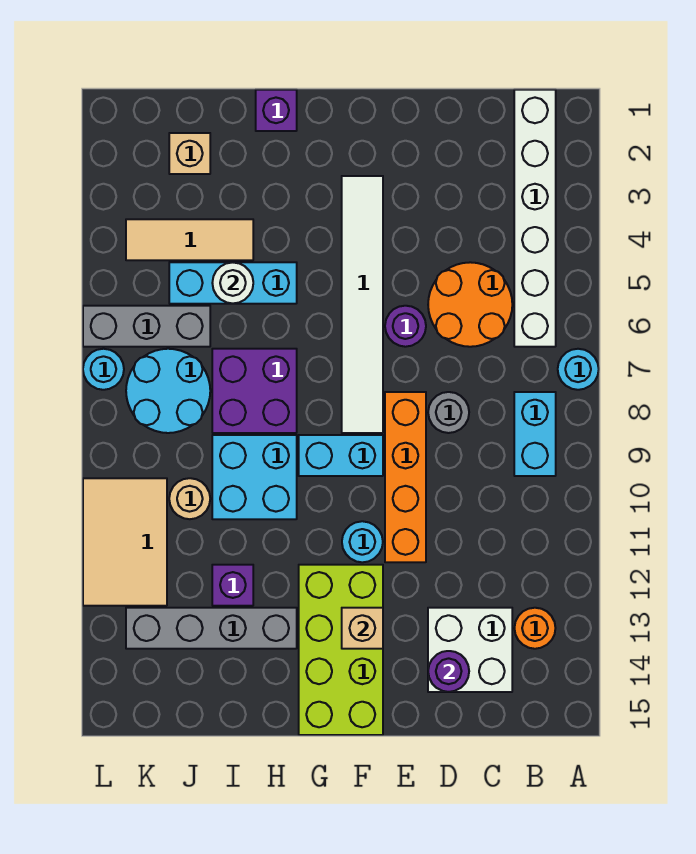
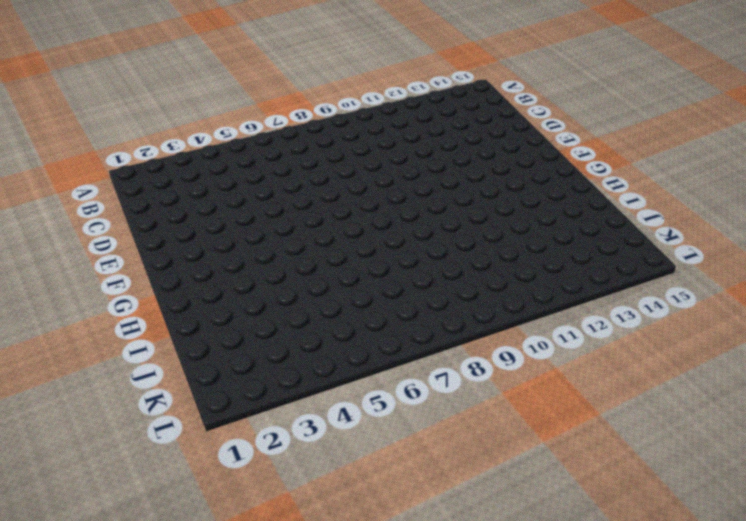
none -> cyan round brick A7 level 1
none -> white brick B1:B6 level 1
none -> cyan brick B8:B9 level 1

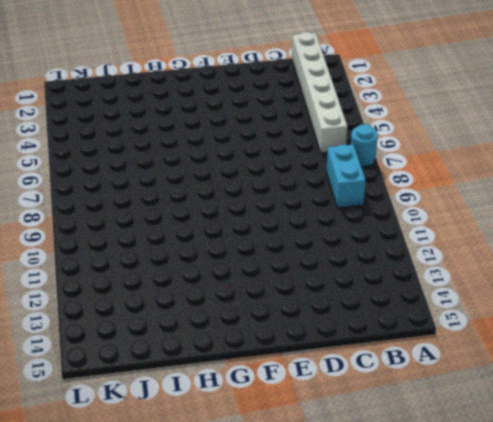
none -> orange round brick B13 level 1
none -> orange round brick C5:D6 level 1
none -> white brick C13:D14 level 1

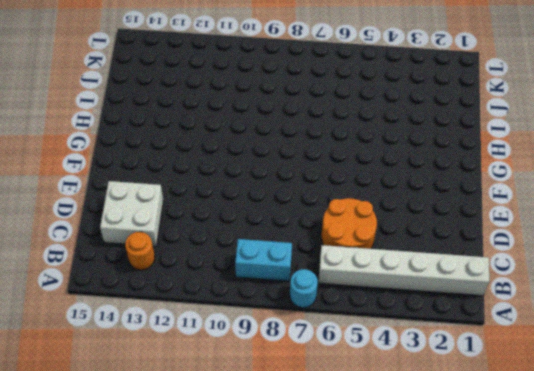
none -> grey round brick D8 level 1
none -> purple round brick E6 level 1
none -> orange brick E8:E11 level 1

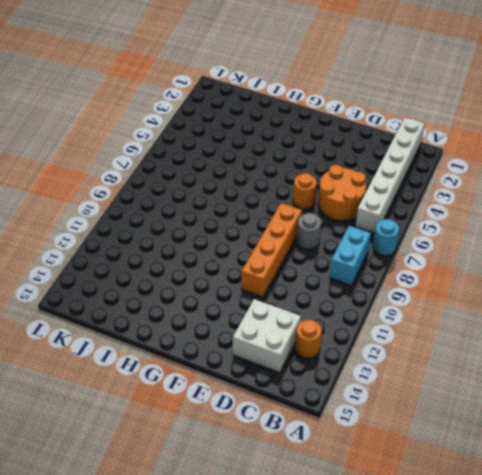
orange round brick E6 level 1 -> purple round brick E6 level 1
none -> white tile F3:F8 level 1
none -> cyan brick F9:G9 level 1
none -> cyan round brick F11 level 1

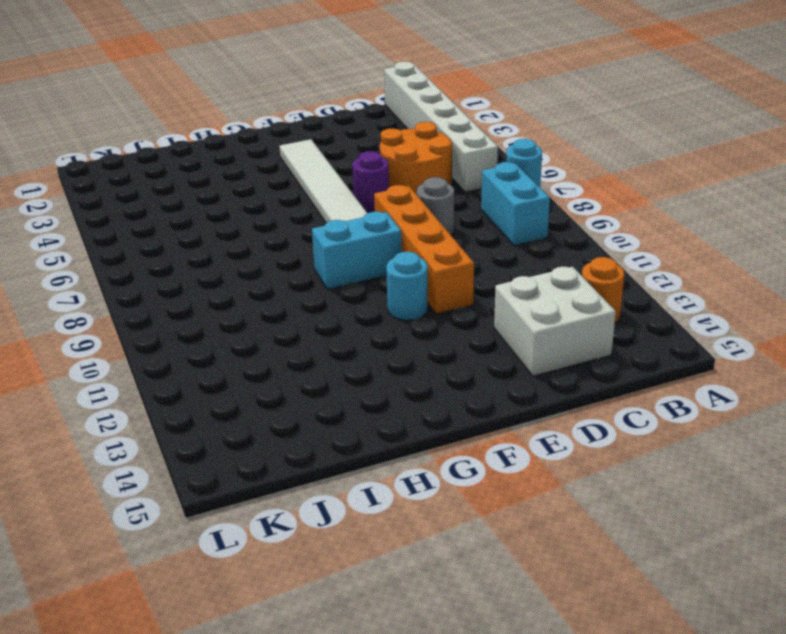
none -> lime brick F12:G15 level 1
none -> purple brick H1 level 1
none -> cyan brick H5:J5 level 1

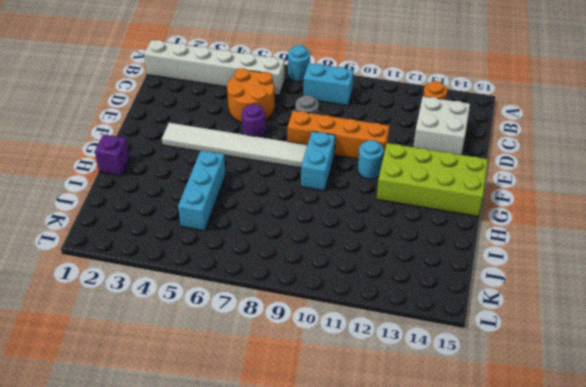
none -> purple brick H7:I8 level 1
none -> cyan brick H9:I10 level 1
none -> grey brick H13:K13 level 1

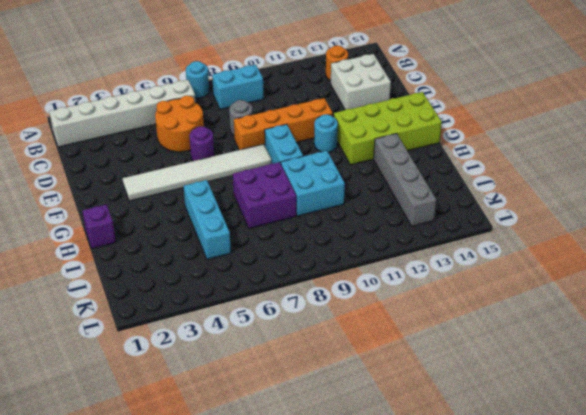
none -> tan tile I4:K4 level 1
none -> purple brick I12 level 1
none -> tan brick J2 level 1

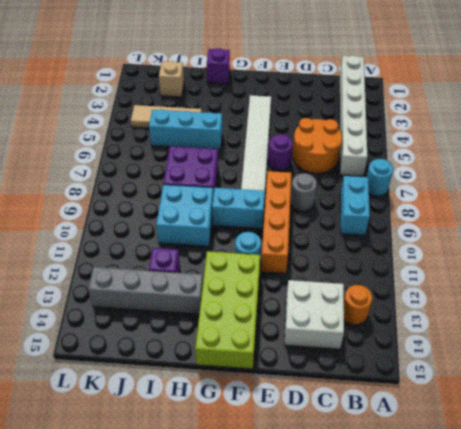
none -> grey brick J6:L6 level 1
none -> cyan round brick J7:K8 level 1
none -> tan round brick J10 level 1

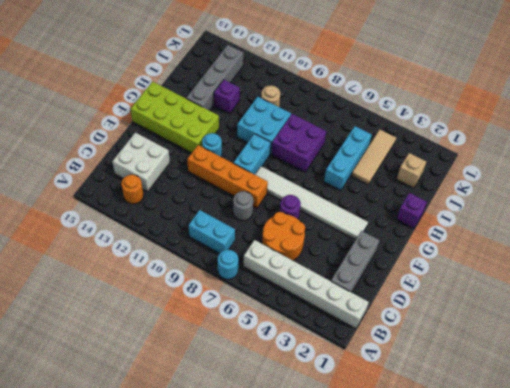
grey brick C2:E2 level 1 -> grey brick J6:L6 level 1
none -> cyan round brick J7:K8 level 1
none -> tan tile K10:L12 level 1
none -> cyan round brick L7 level 1

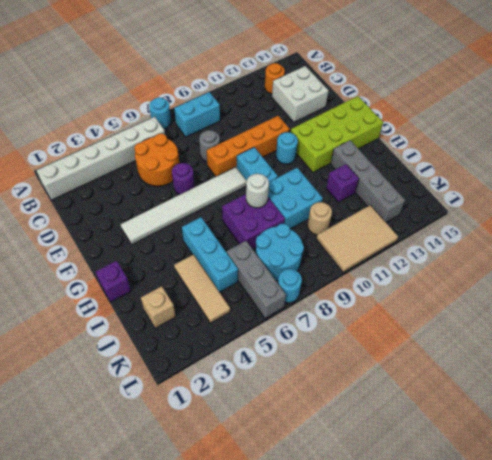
white round brick H8 level 2 -> white round brick I5 level 2
none -> purple round brick D14 level 2
none -> tan brick F13 level 2

